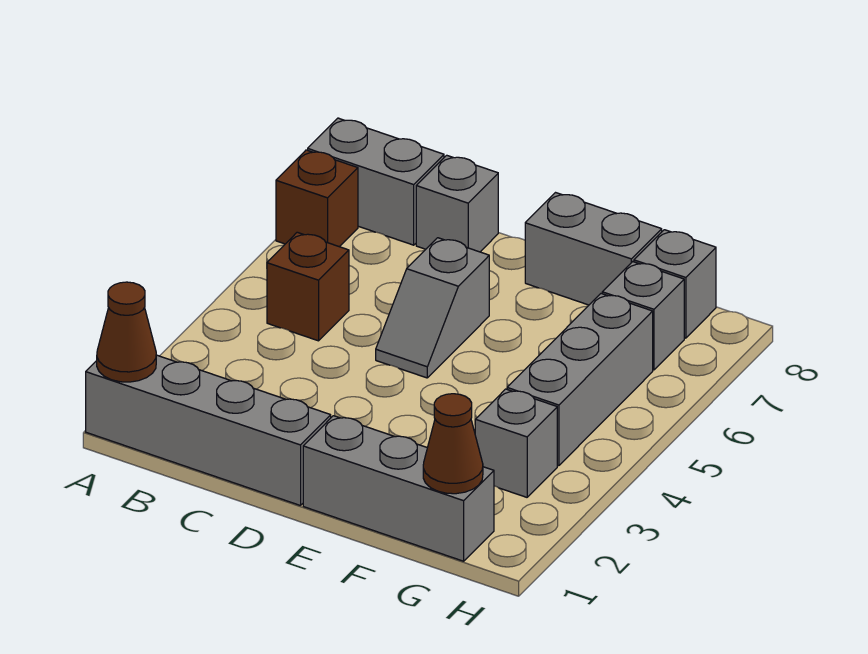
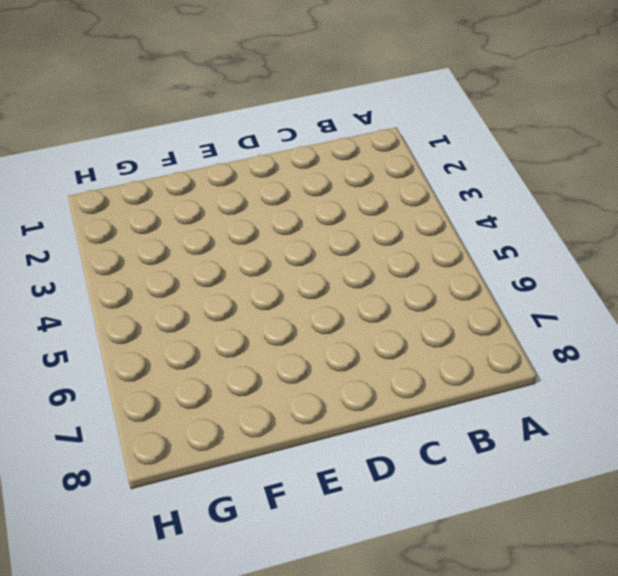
none -> grey brick A1:D1 level 1
none -> brown brick A7 level 1
none -> grey brick A8:B8 level 1

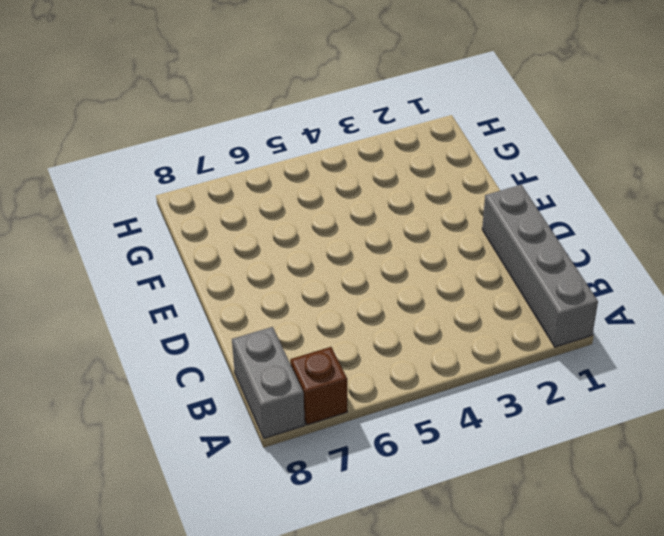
none -> brown brick B5 level 1
none -> grey brick C8 level 1
none -> grey slope D5:D6 level 1 top 6

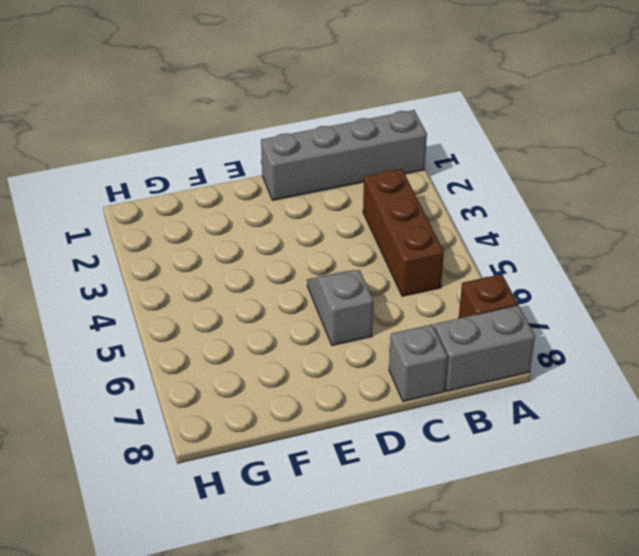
brown brick B3:B5 level 1 -> brown brick B5 level 1
none -> grey brick E1:G1 level 1
none -> grey brick E8:F8 level 1
none -> grey brick G3 level 1

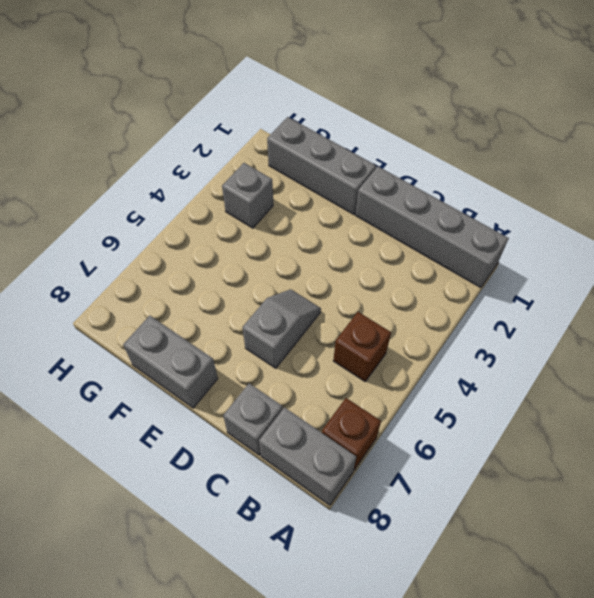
none -> grey brick G4:G6 level 1
none -> grey brick G7 level 1
none -> grey brick G8 level 1

